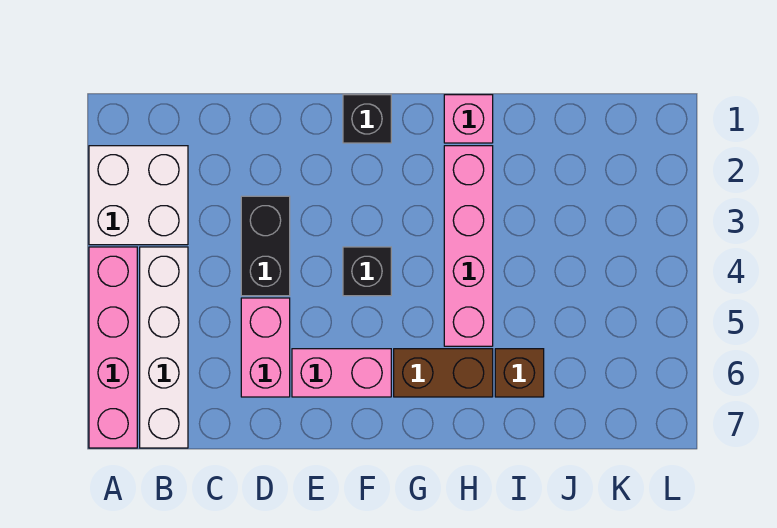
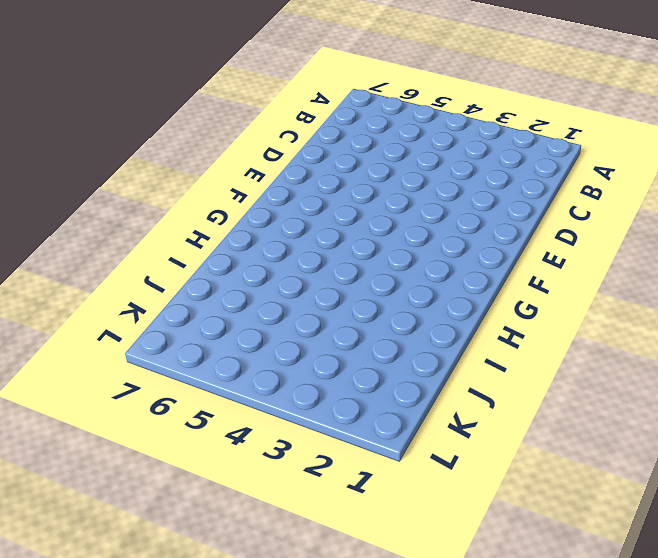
none -> white brick A2:B3 level 1
none -> pink brick A4:A7 level 1
none -> white brick B4:B7 level 1

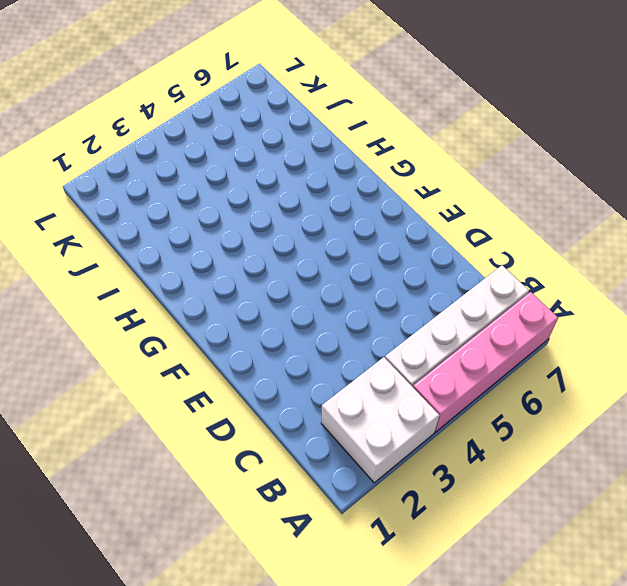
none -> black brick D3:D4 level 1
none -> pink brick D5:D6 level 1
none -> pink brick E6:F6 level 1

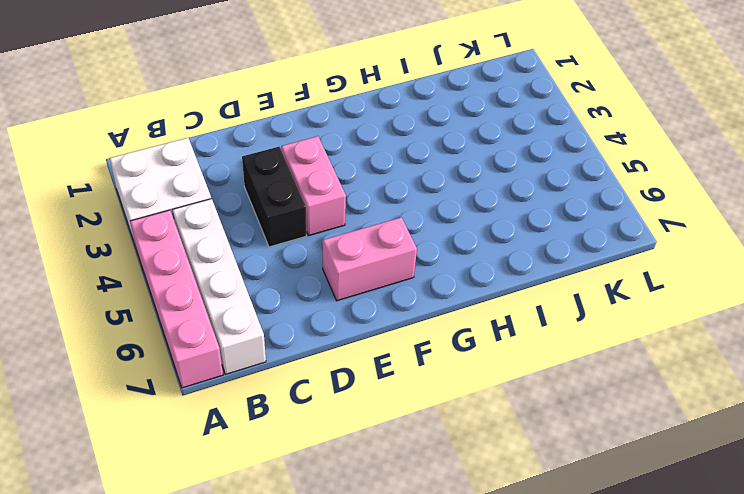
pink brick E3:E4 level 1 -> pink brick D5:D6 level 1
none -> black brick F1 level 1
none -> black brick F4 level 1
none -> brown brick G6:H6 level 1

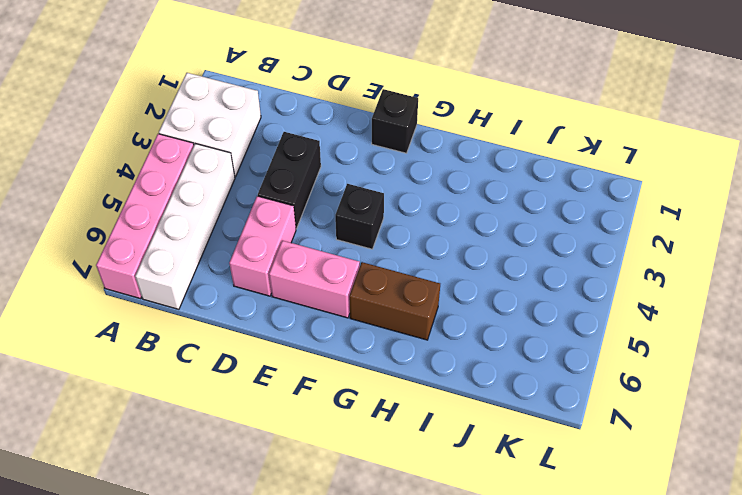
none -> pink brick H1 level 1
none -> pink brick H2:H5 level 1
none -> brown brick I6 level 1

